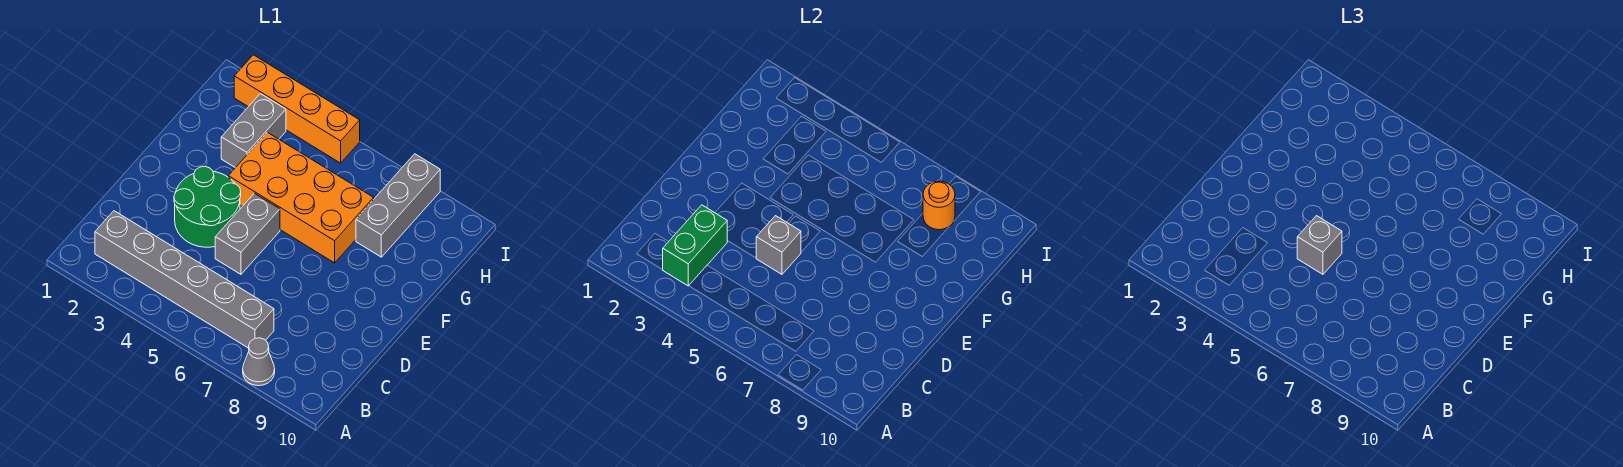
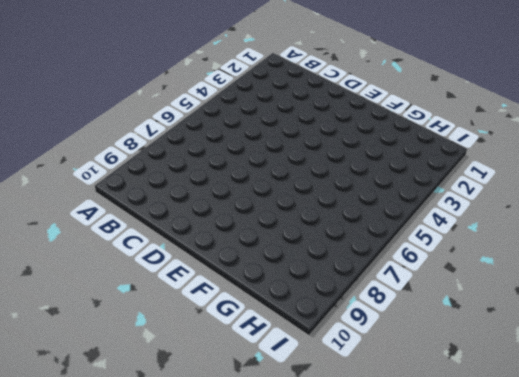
none -> grey cone A8 level 1
none -> grey brick B2:B7 level 1
none -> green round brick D3:E4 level 1

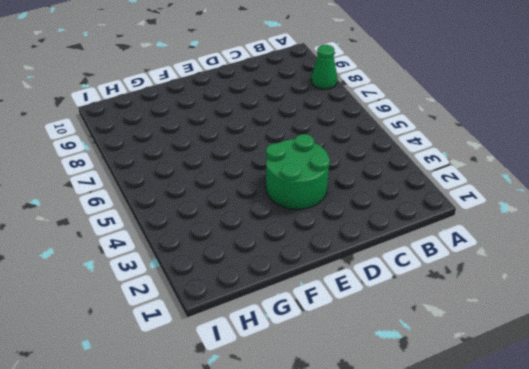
green cone A8 level 1 -> grey cone A8 level 1
none -> grey brick B2:B7 level 1
none -> grey brick D5:E5 level 1
none -> orange brick F4:G7 level 1

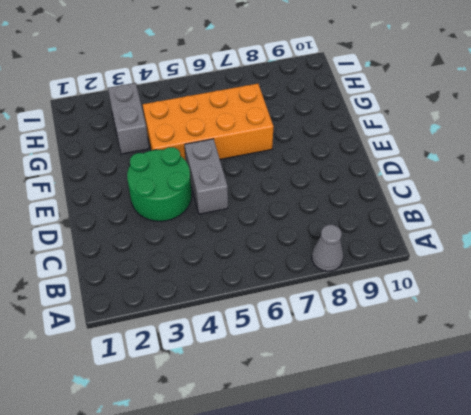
none -> grey brick B2:B7 level 1
none -> grey brick G8:I8 level 1
none -> orange brick I2:I5 level 1

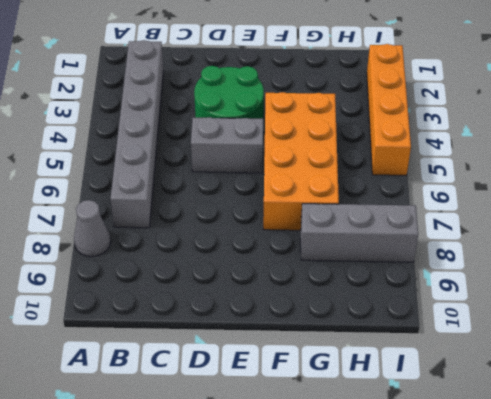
none -> grey brick G3:H3 level 1
none -> green brick B3:C3 level 2
none -> grey brick D5 level 2

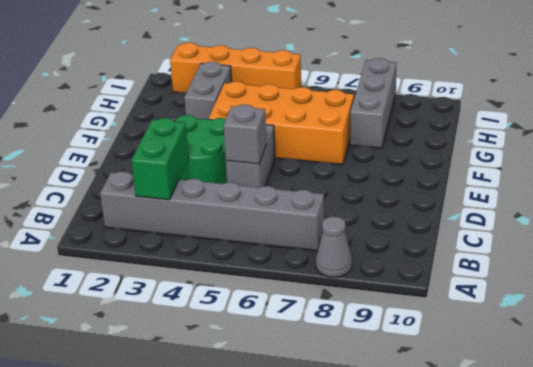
none -> orange round brick H8 level 2
none -> grey brick D5 level 3

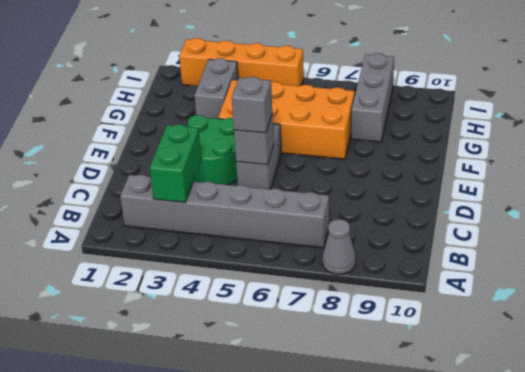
none -> orange round brick H8 level 2

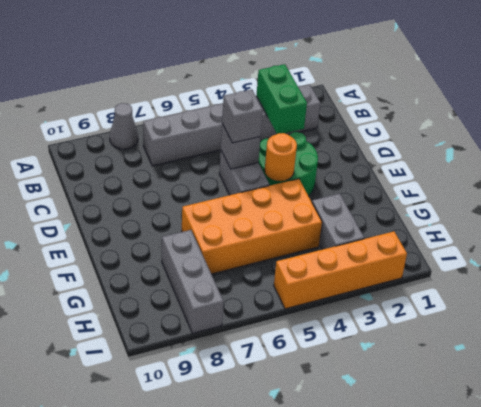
orange round brick E4 level 2 -> orange round brick H8 level 2

